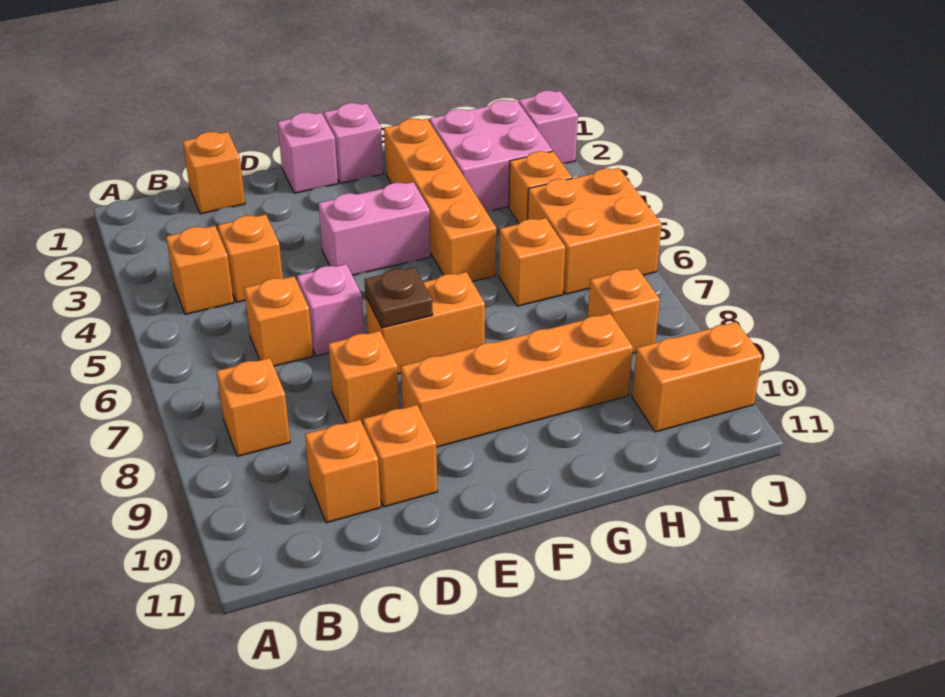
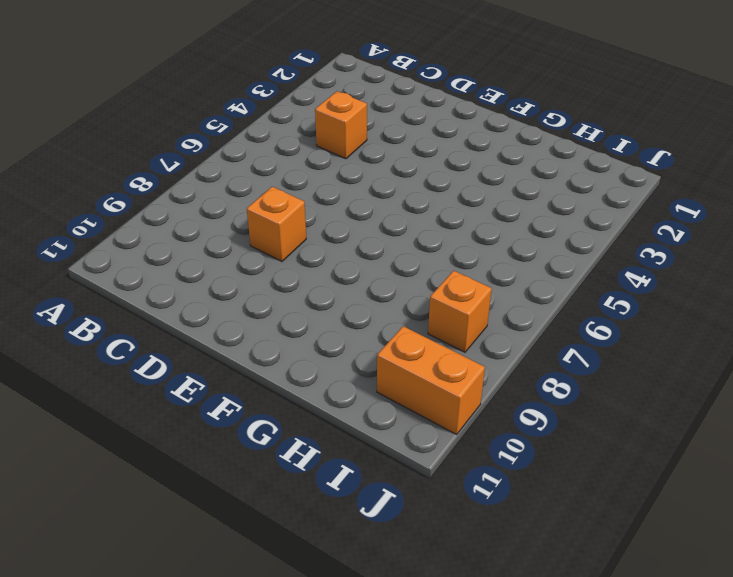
none -> orange brick B4 level 1
none -> orange brick B8 level 1
none -> orange brick C1 level 1

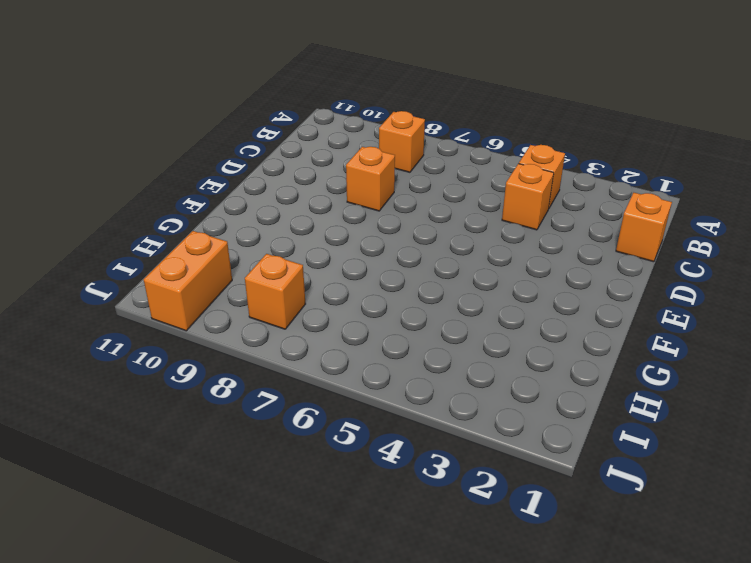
none -> orange brick C6 level 1
none -> orange brick C10 level 1
none -> pink brick D6 level 1

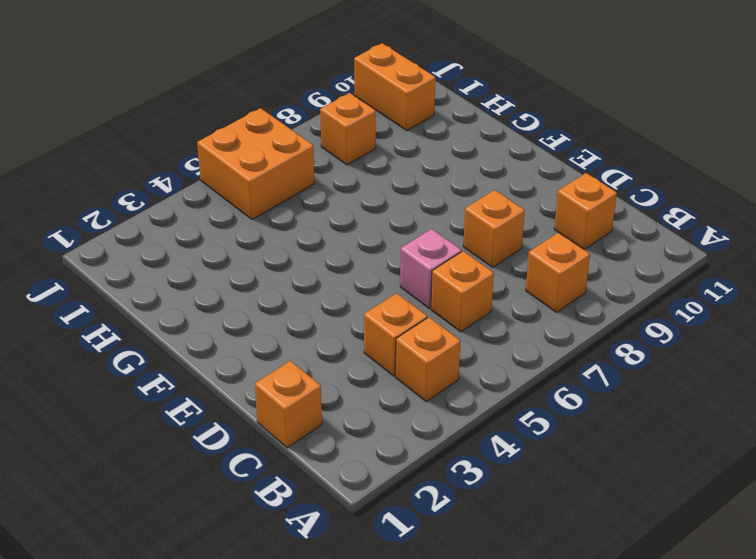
none -> orange brick D10 level 1
none -> pink brick E1 level 1
none -> pink brick E4:F4 level 1

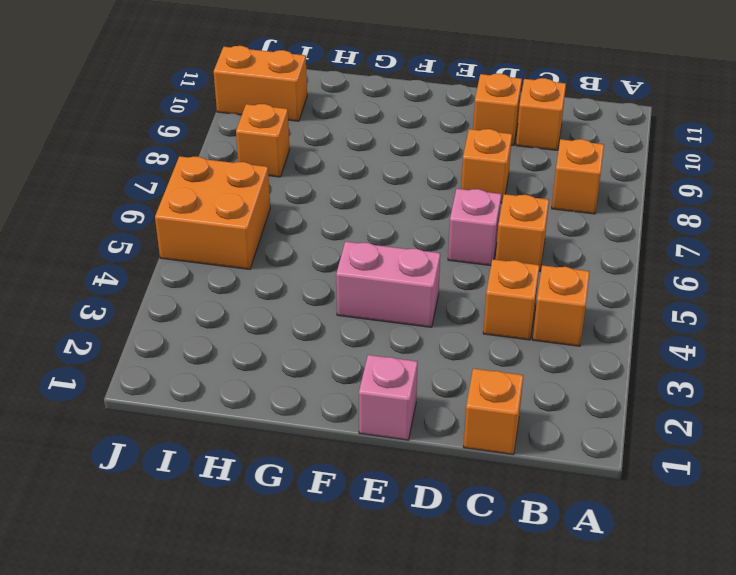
none -> orange brick E7:F7 level 1
none -> orange brick E9:H9 level 1
none -> pink brick F1 level 1

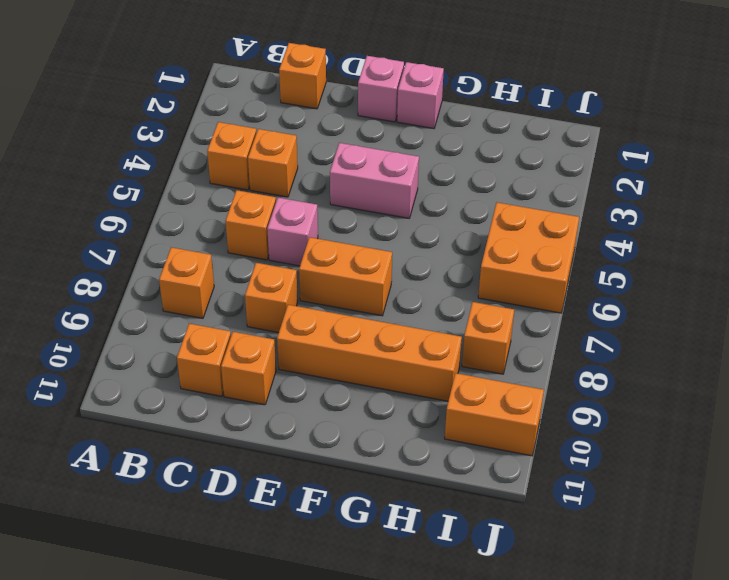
none -> orange brick G2:G5 level 1
none -> pink brick H2:I3 level 1
none -> orange brick H6 level 1

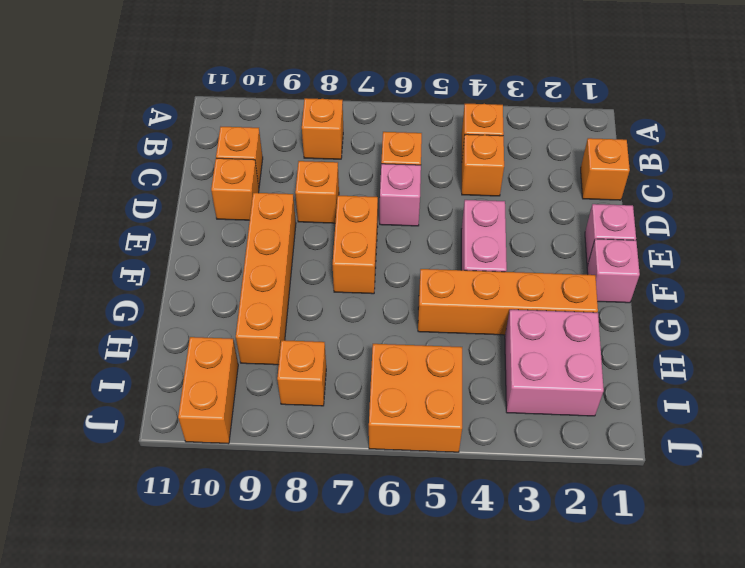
none -> orange brick H6 level 1
none -> orange brick I4 level 1
none -> pink brick J2 level 1

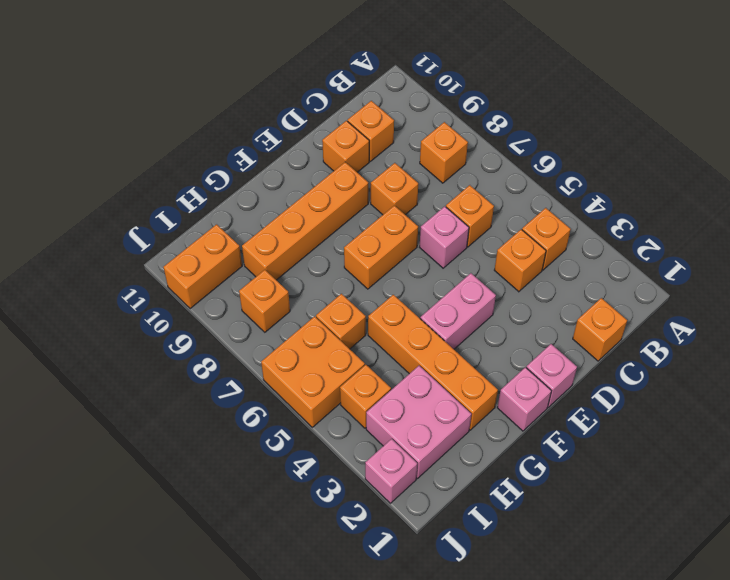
none -> brown plate E7 level 2

